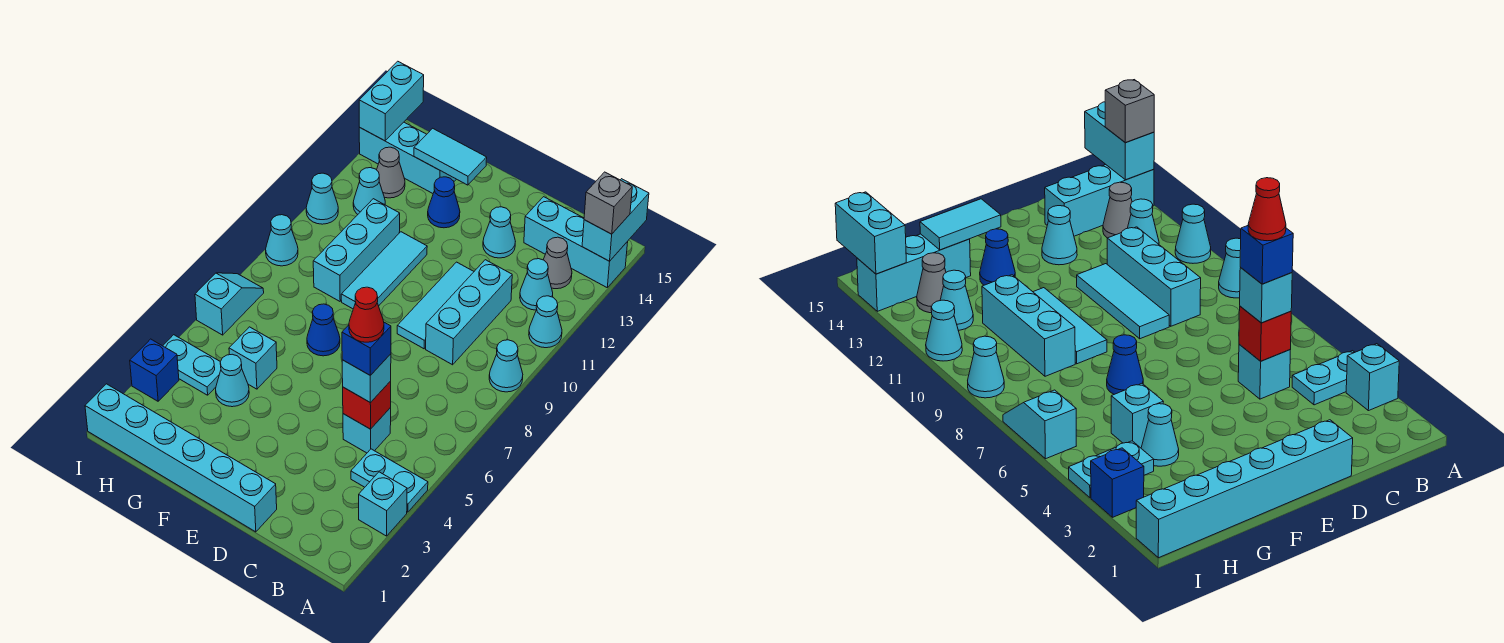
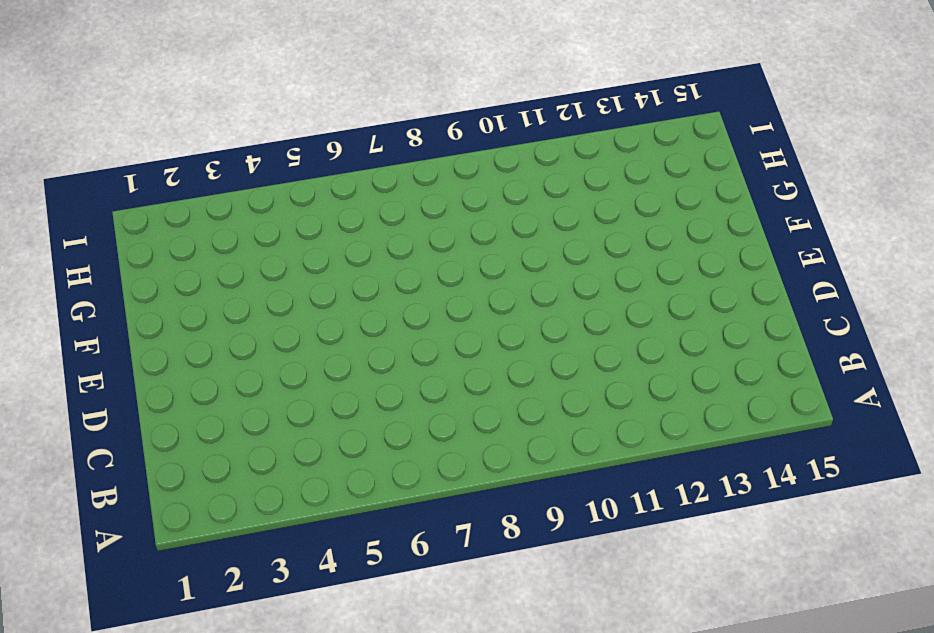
none -> cyan brick A3 level 1
none -> cyan plate A4:B4 level 1
none -> cyan cone A9 level 1
none -> cyan cone A11 level 1

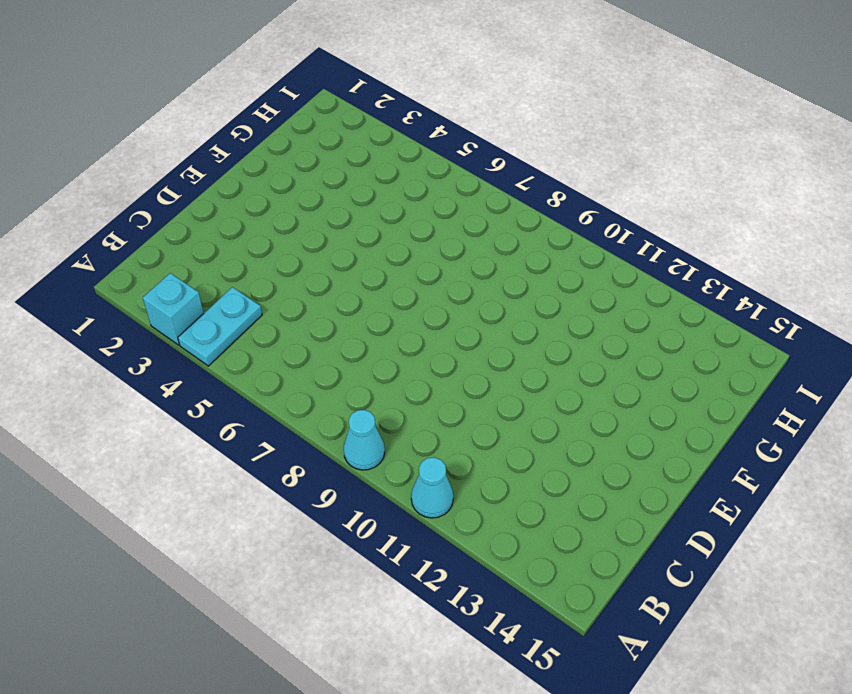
none -> cyan brick A14:C14 level 1
none -> cyan cone B12 level 1
none -> grey cone B13 level 1
none -> cyan brick C5 level 1

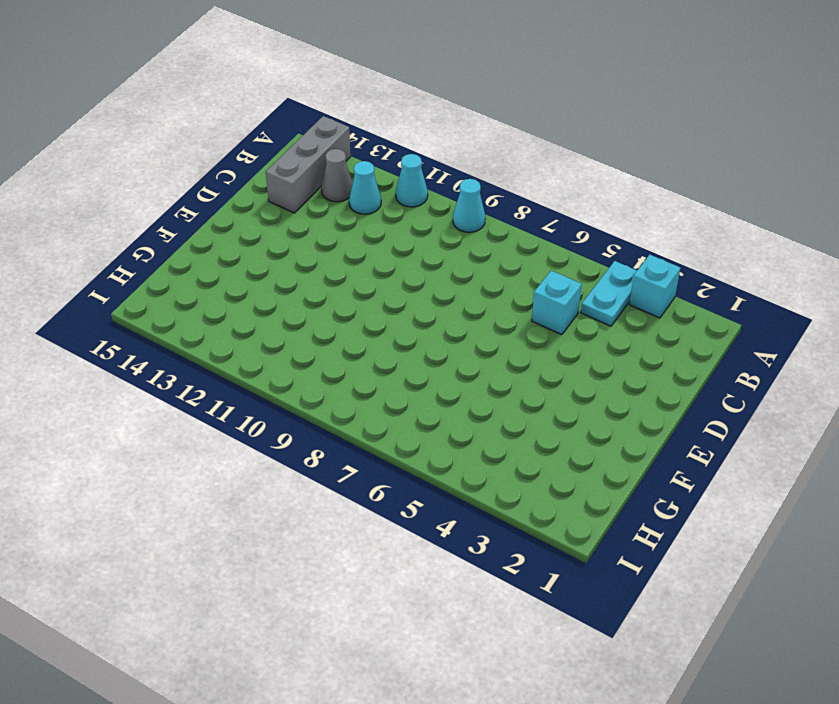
grey brick A14:C14 level 1 -> cyan brick A14:C14 level 1
none -> cyan brick C9:C11 level 1
none -> cyan brick D1:I1 level 1
none -> cyan tile D9:D11 level 1
none -> cyan cone D13 level 1

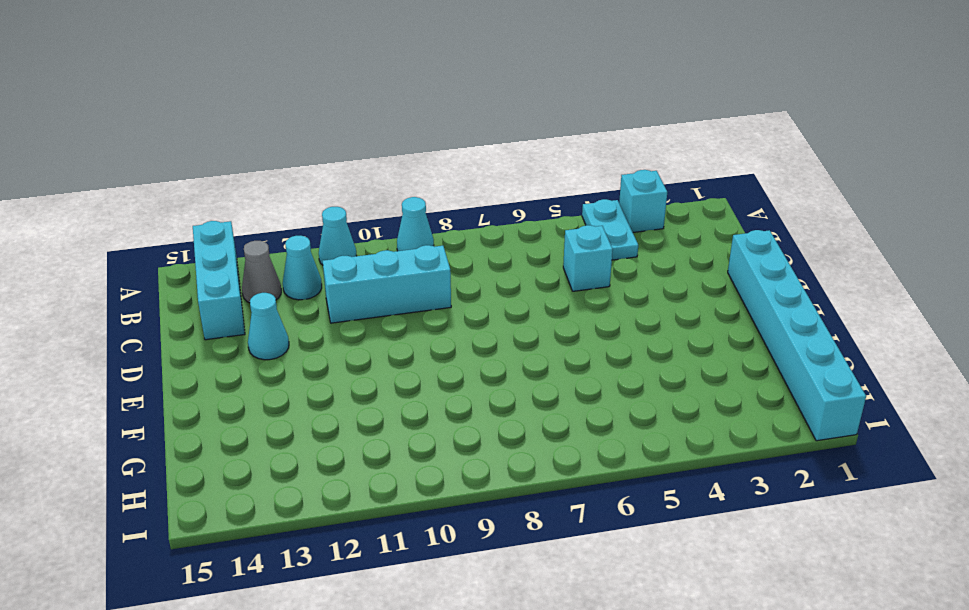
none -> cyan tile D9:D11 level 1
none -> blue cone F7 level 1
none -> cyan tile F9:F11 level 1
none -> blue cone F13 level 1

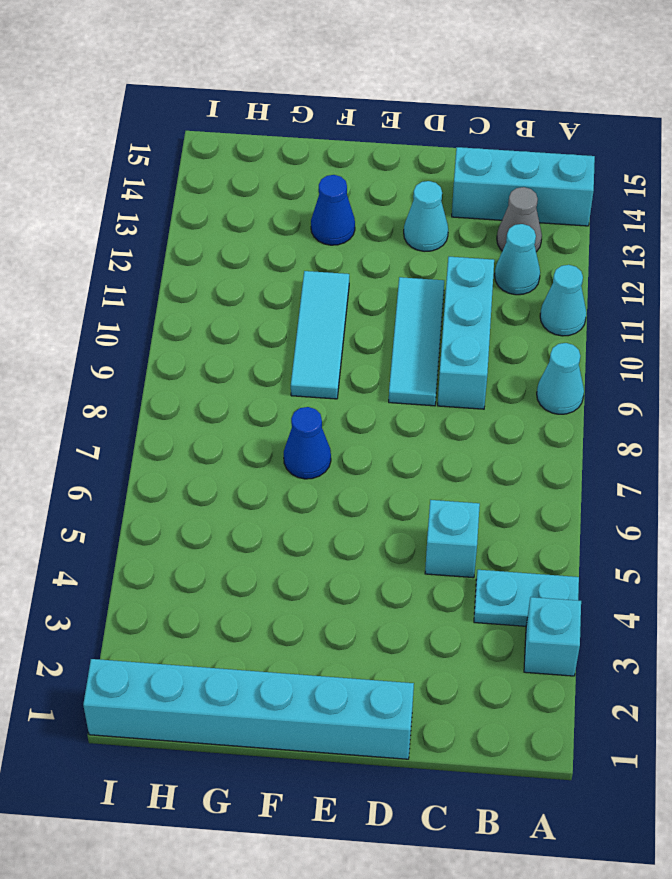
none -> cyan cone G4 level 1
none -> cyan brick G5 level 1
none -> cyan brick G9:G11 level 1
none -> cyan brick G14:I14 level 1

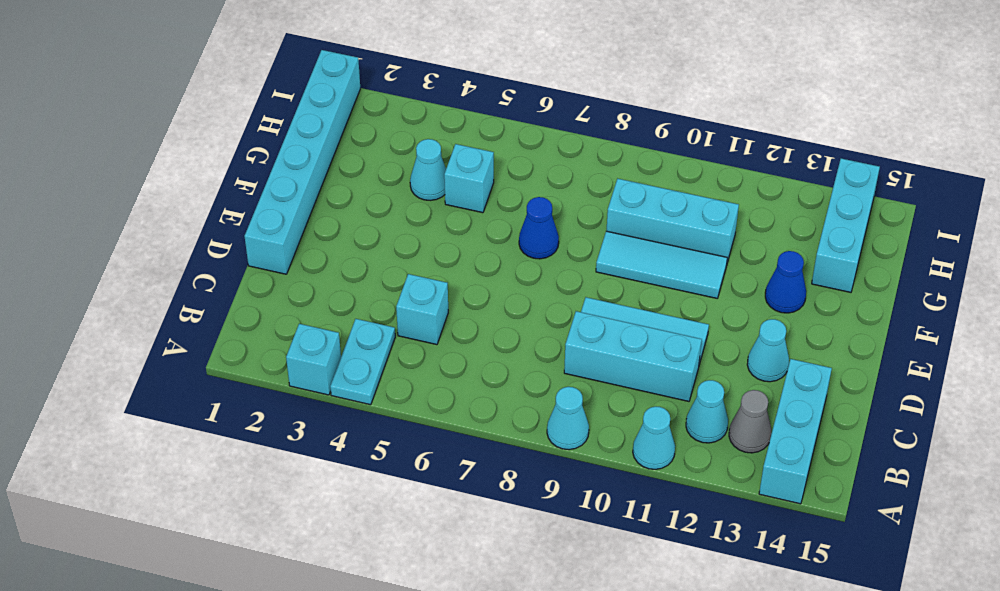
none -> cyan plate H4:I4 level 1
none -> cyan cone H12 level 1
none -> grey cone H13 level 1
none -> blue brick I3 level 1

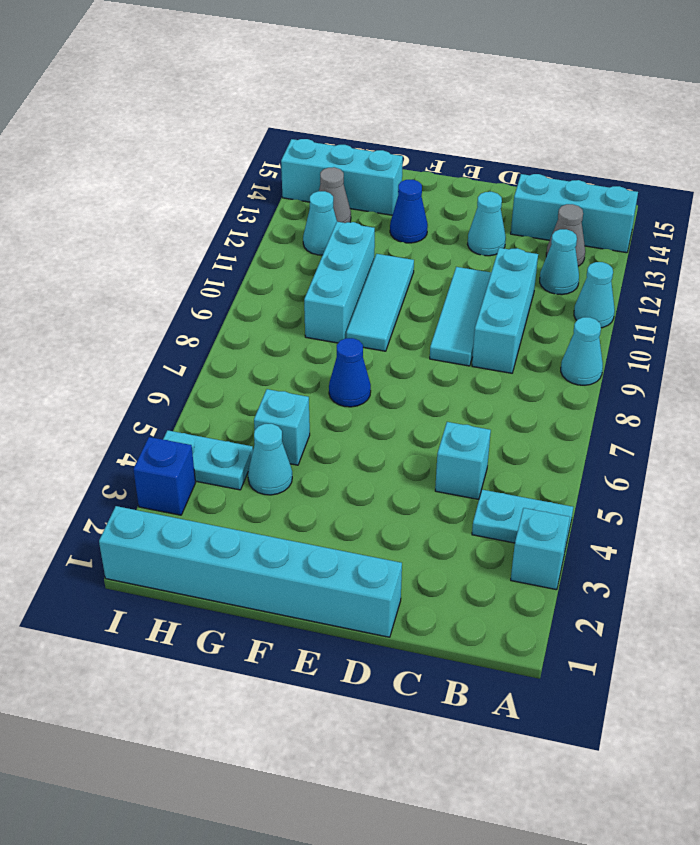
none -> cyan slope I6:I7 level 1 top 6
none -> cyan cone I9 level 1
none -> cyan cone I11 level 1
none -> cyan brick A14:A15 level 2

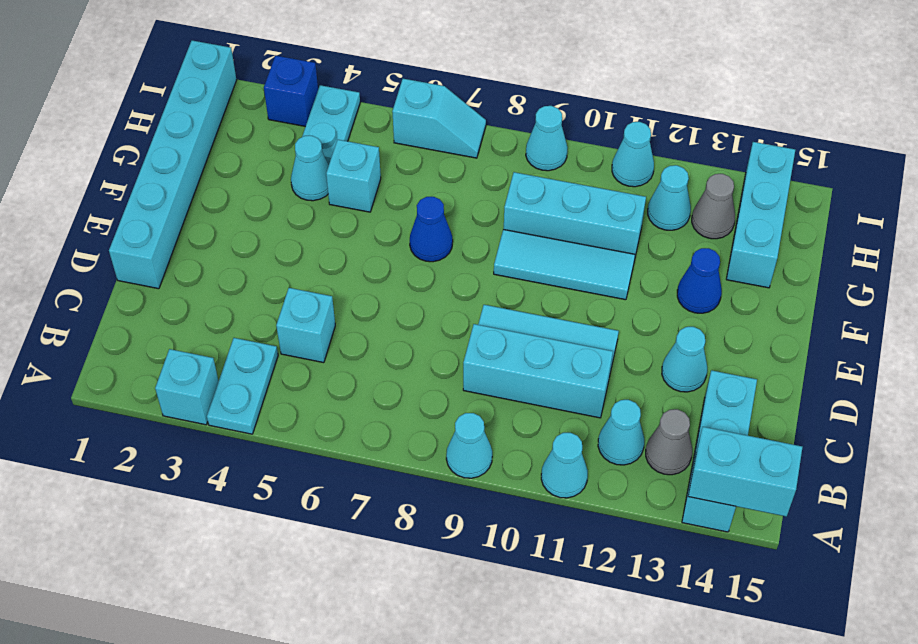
none -> red brick C5 level 2
none -> cyan tile F14:G14 level 2
none -> cyan brick I14:I15 level 2
none -> grey brick A14 level 3

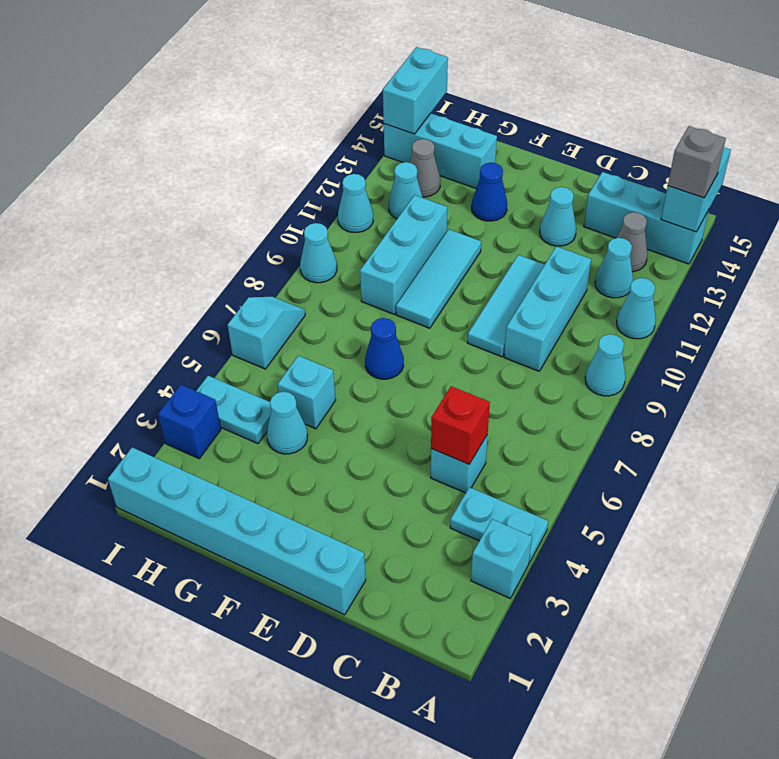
none -> cyan tile F14:G14 level 2
none -> cyan brick C5 level 3
none -> blue brick C5 level 4
none -> red cone C5 level 5

